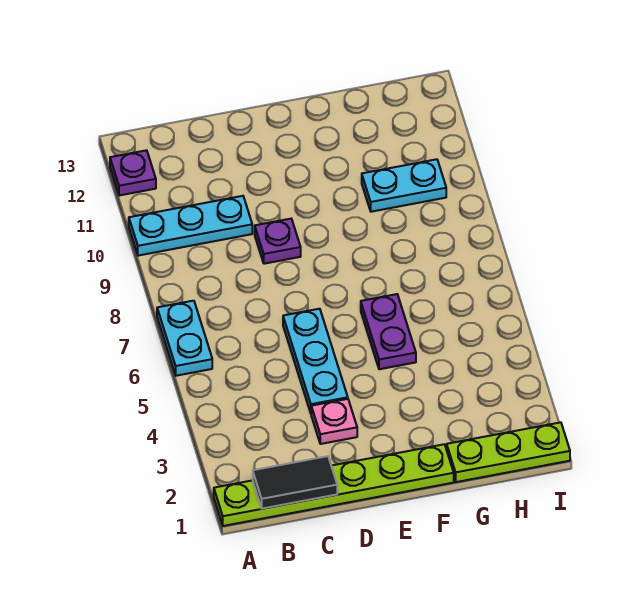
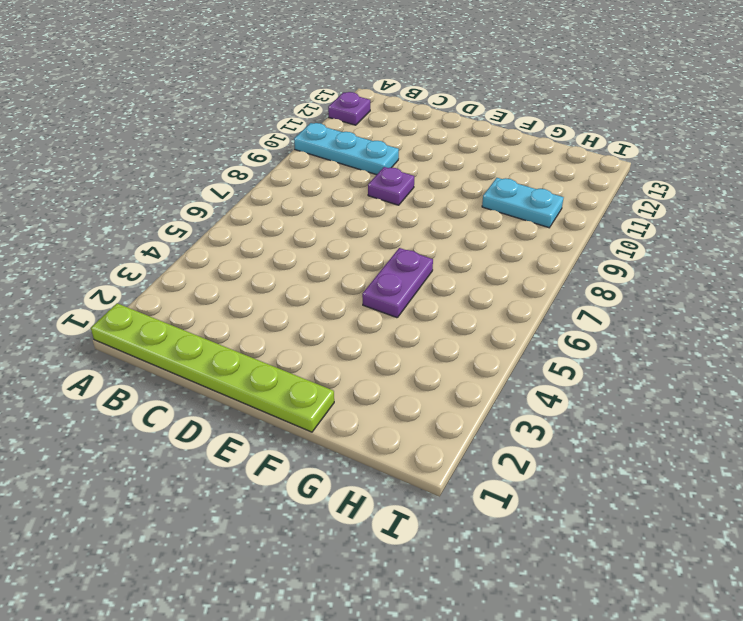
none -> cyan plate A6:A7 level 1
none -> pink plate D3 level 1

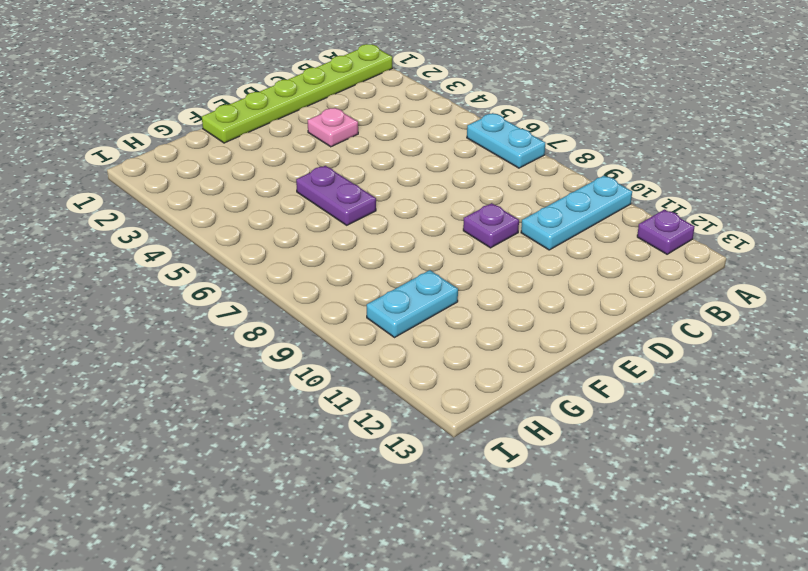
none -> cyan plate D4:D6 level 1
none -> lime plate G1:I1 level 1

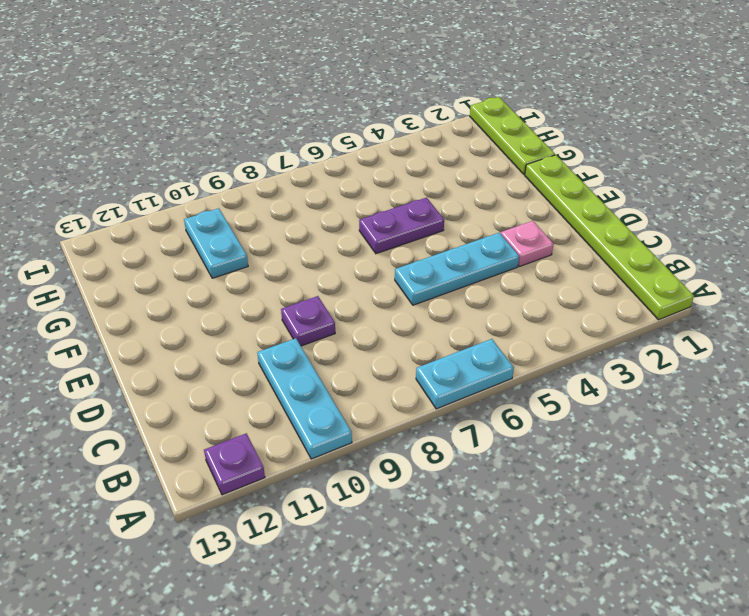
none -> black tile B1:C1 level 2

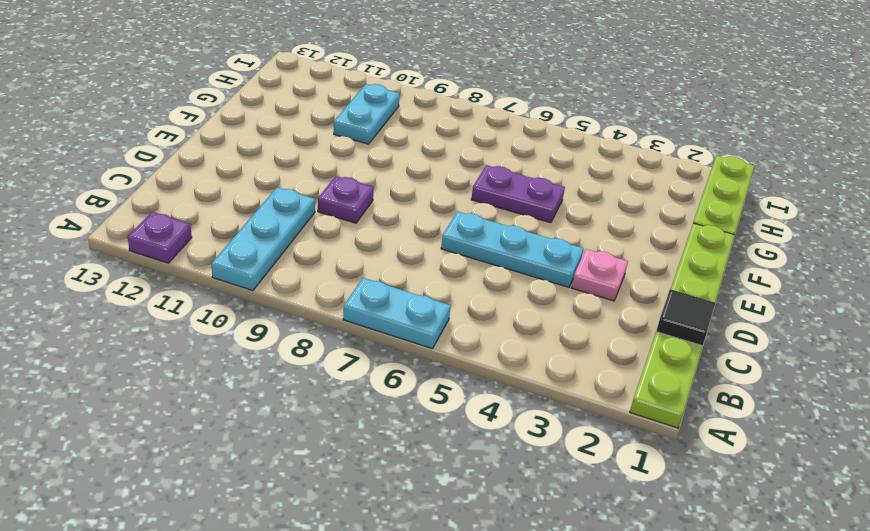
black tile C1 level 2 -> black tile B1:C1 level 2

